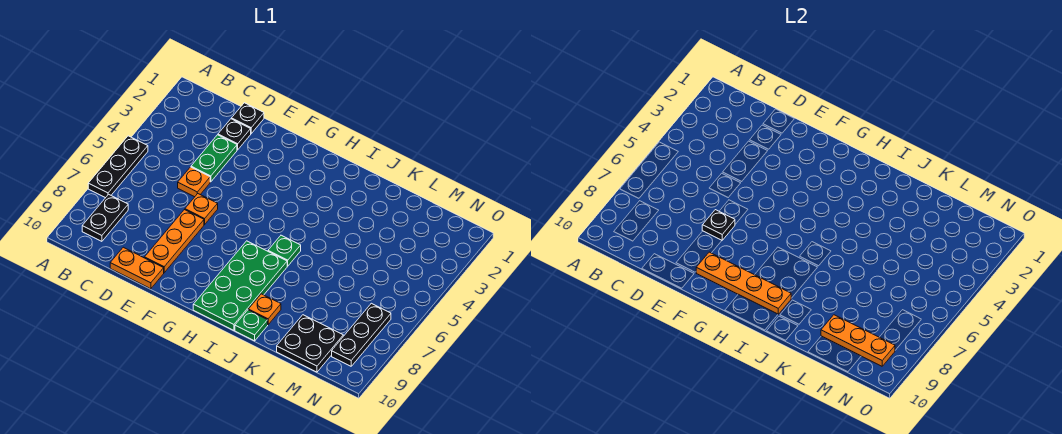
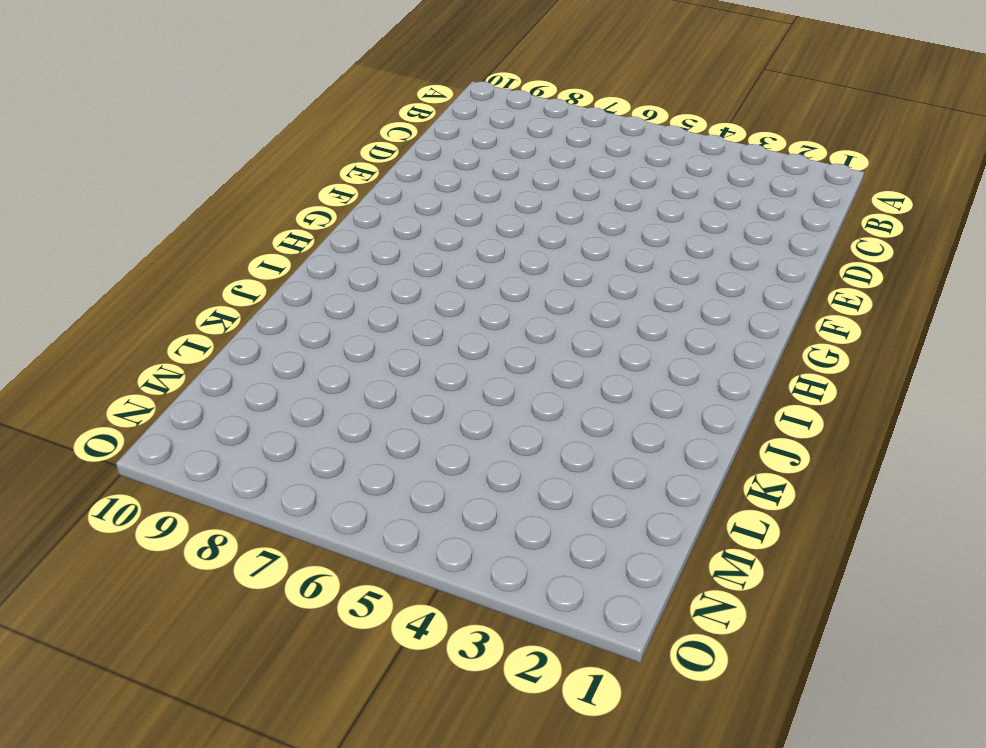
none -> black plate A5:A7 level 1
none -> black plate B8:B9 level 1
none -> black plate D1 level 1

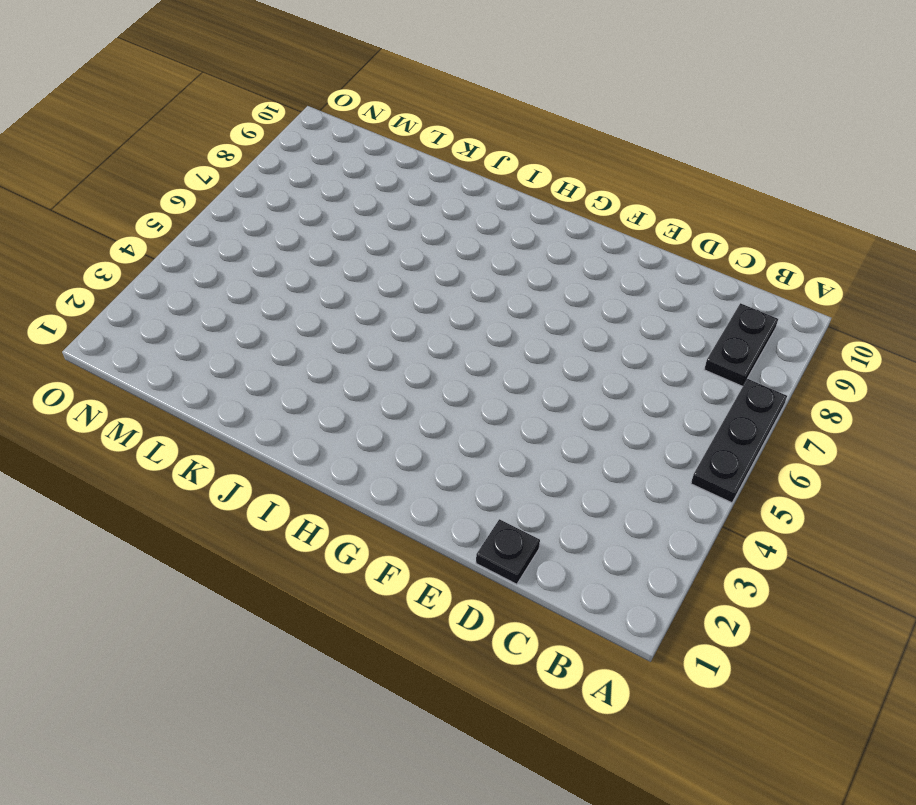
none -> black plate D2 level 1
none -> green plate D3:D4 level 1
none -> orange plate D5 level 1

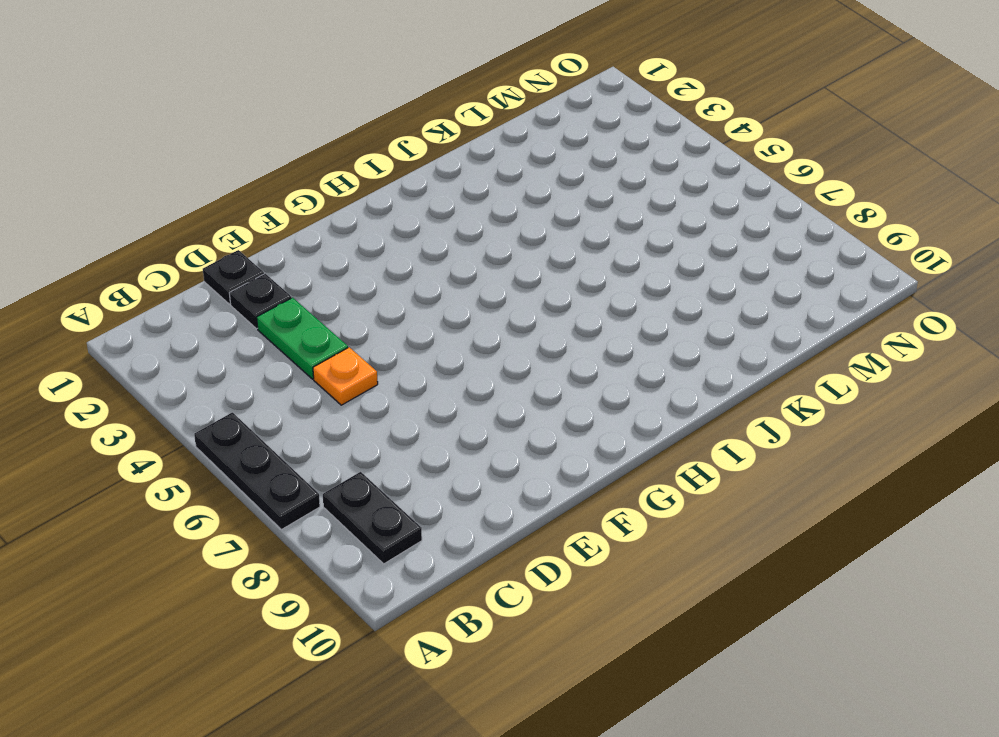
none -> orange plate D10:E10 level 1
none -> orange plate E6 level 1
none -> orange plate E7:E9 level 1

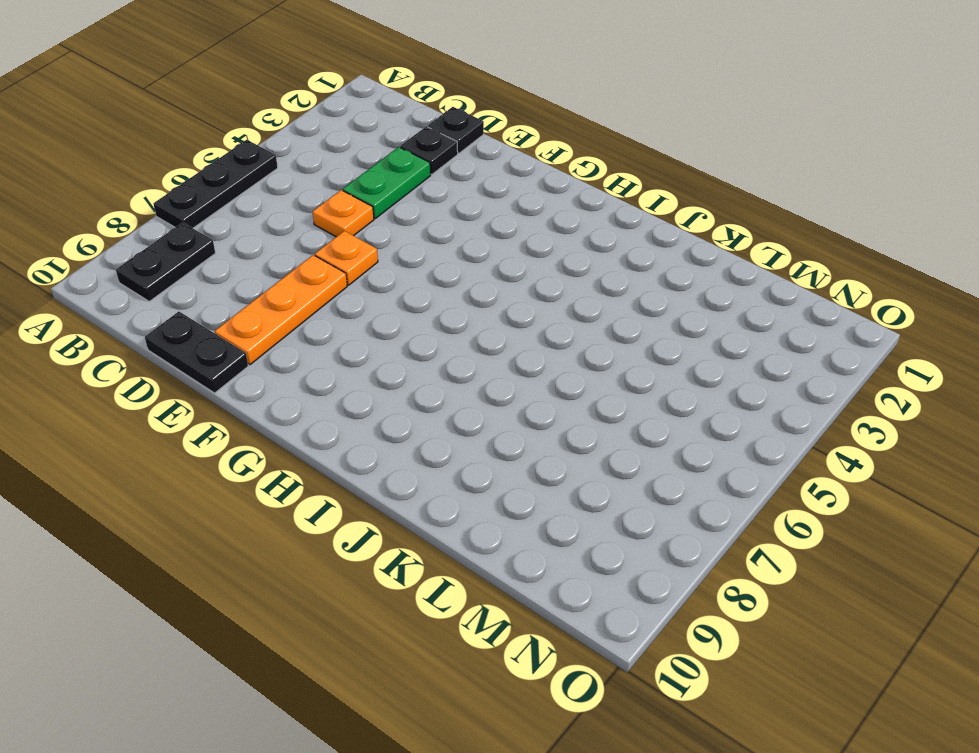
black plate D10:E10 level 1 -> orange plate D10:E10 level 1
none -> green plate H7:I10 level 1
none -> green plate I6 level 1
none -> orange plate J9 level 1

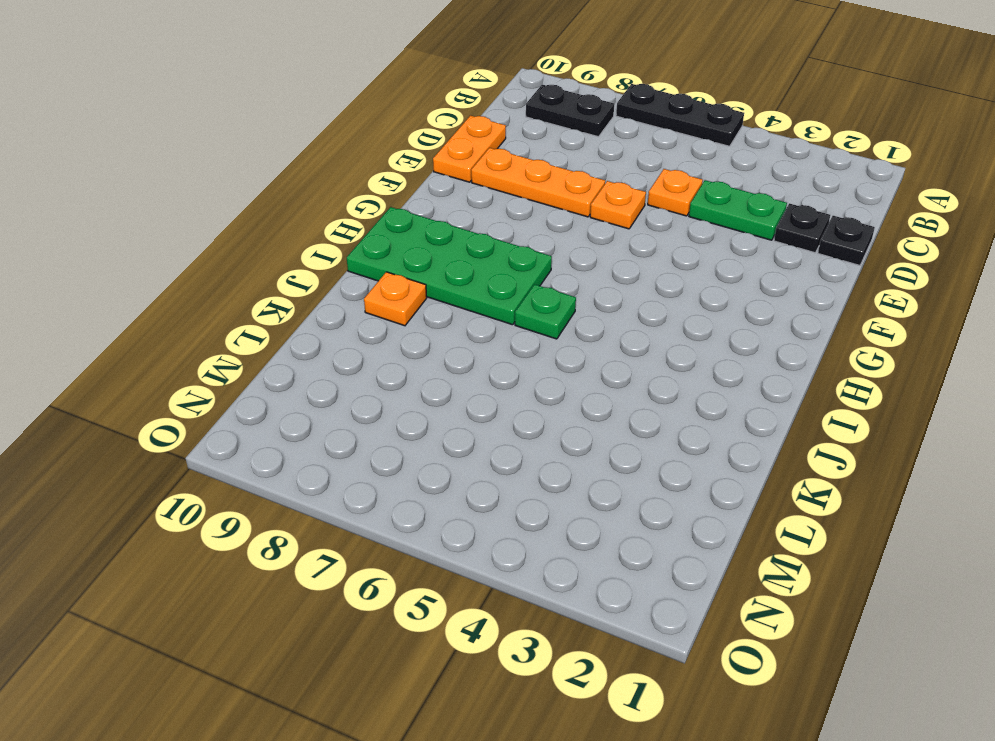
none -> green plate J10 level 1
none -> black plate L9:M10 level 1
none -> black plate N7:N9 level 1

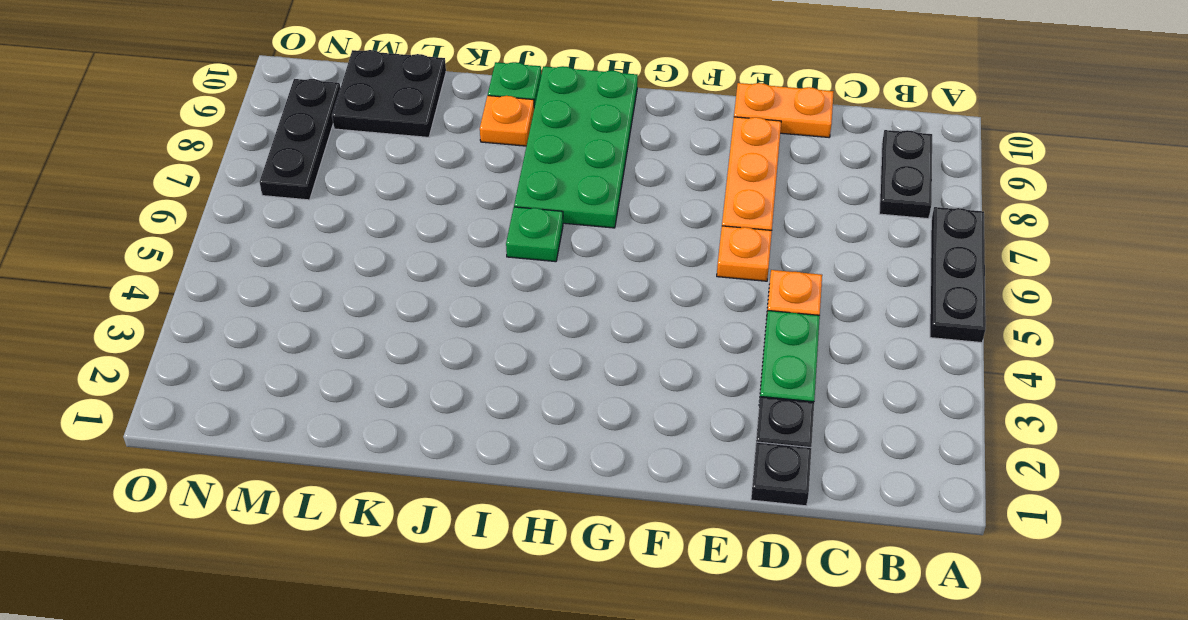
none -> black plate E7 level 2
none -> orange plate F9:I9 level 2
none -> orange plate L9:N9 level 2

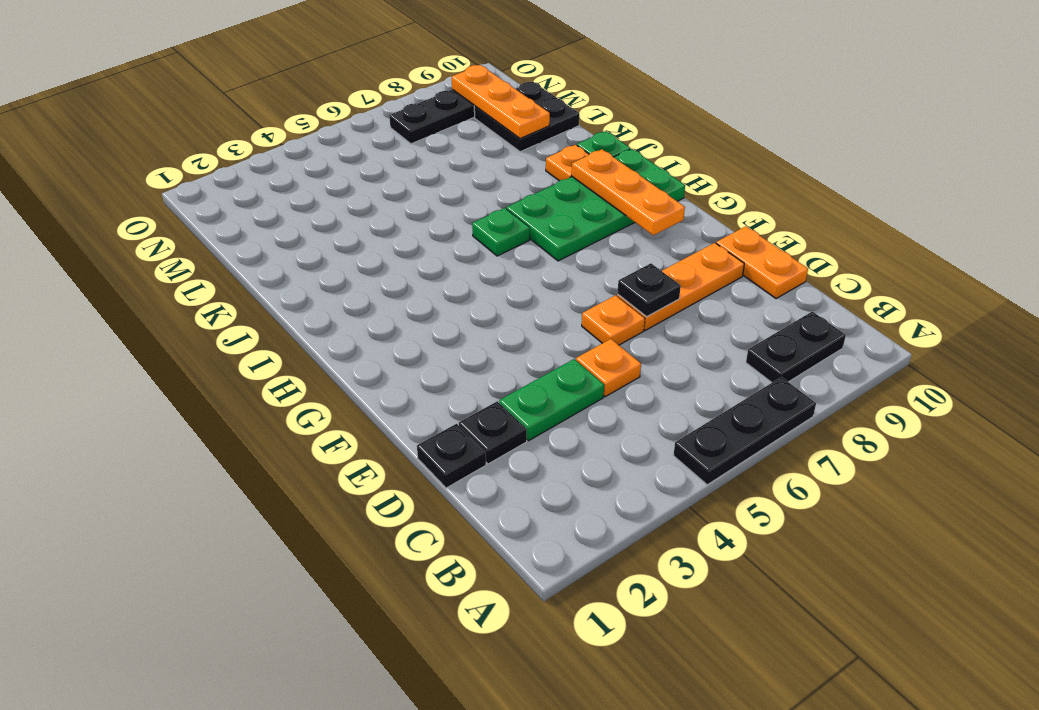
orange plate G9:I9 level 2 -> orange plate F9:I9 level 2

